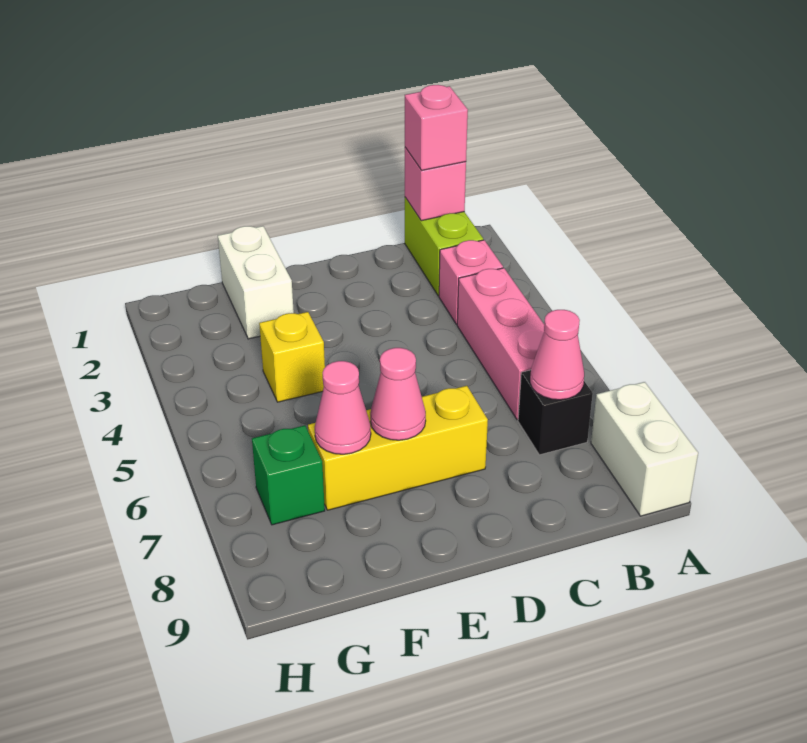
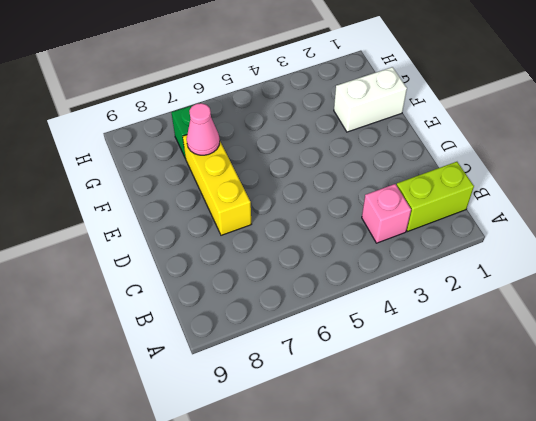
none -> white brick A8:A9 level 1
none -> pink brick B4:B6 level 1
none -> black brick B7 level 1

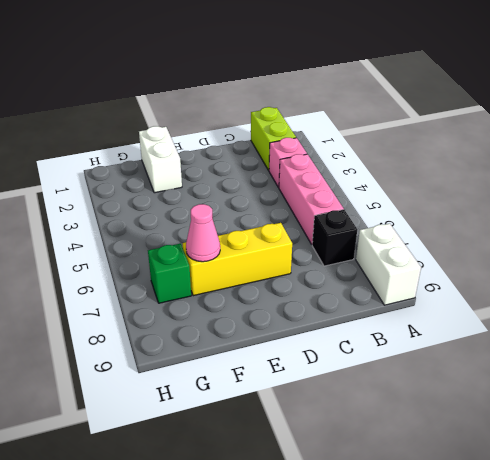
none -> yellow brick F4 level 1
none -> pink brick B1 level 2
none -> pink cone B7 level 2

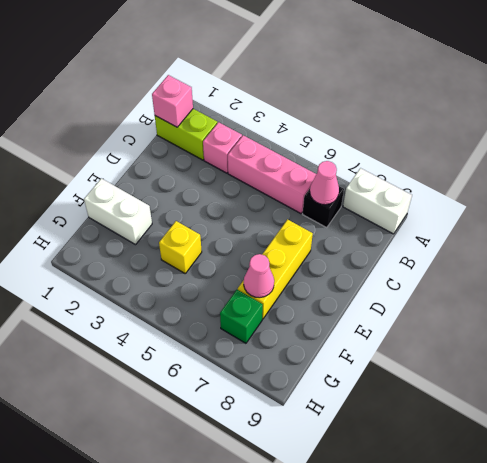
none -> pink cone E7 level 2
none -> pink brick B1 level 3

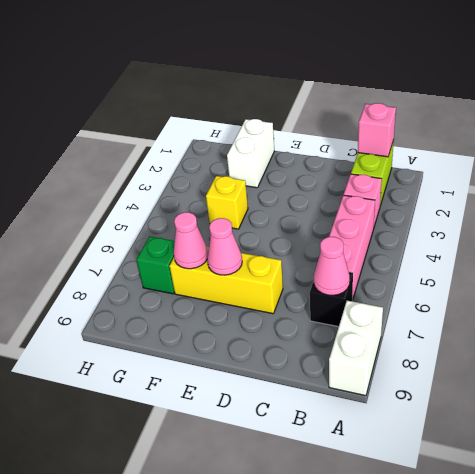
none -> pink brick B1 level 3

